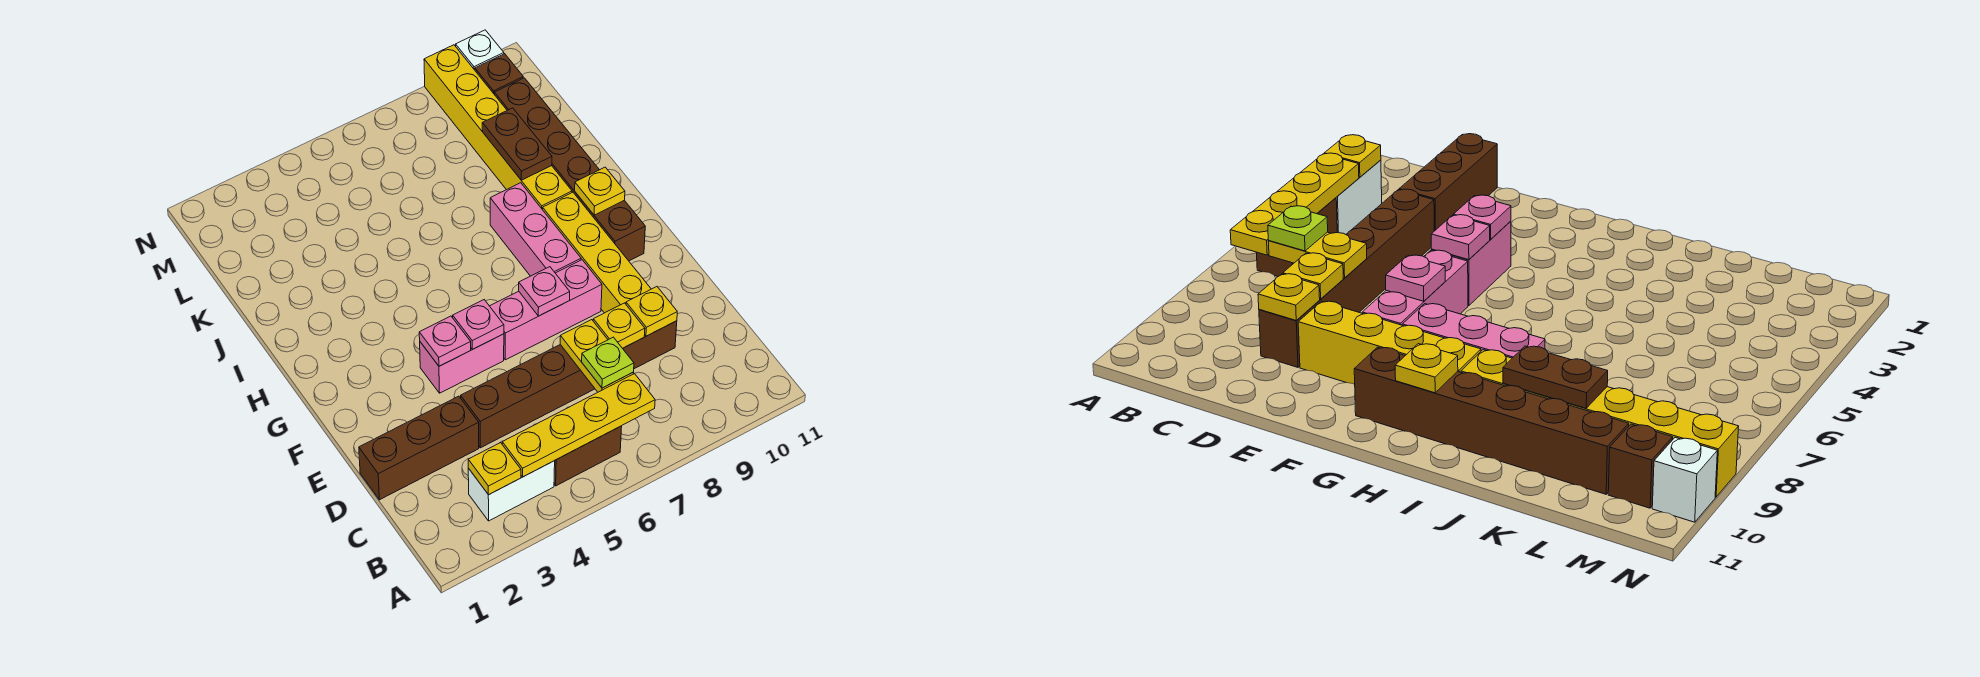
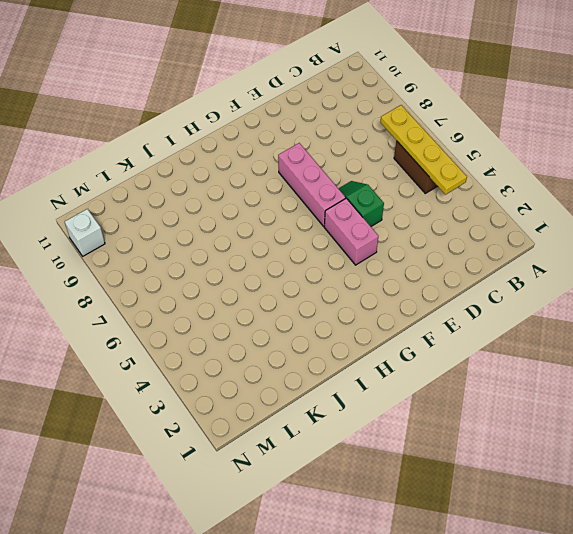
green slope E5:E6 level 1 top 5 -> none
none -> white brick B3:B4 level 1
none -> brown brick D1:D3 level 1
none -> brown brick D4:D9 level 1

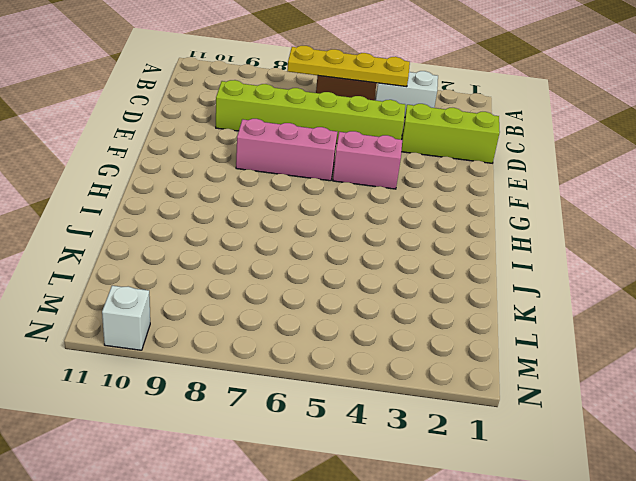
lime brick D1:D3 level 1 -> brown brick D1:D3 level 1
lime brick D4:D9 level 1 -> brown brick D4:D9 level 1
none -> yellow brick E9:H9 level 1
none -> pink brick G8:I8 level 1
none -> brown brick G10:L10 level 1

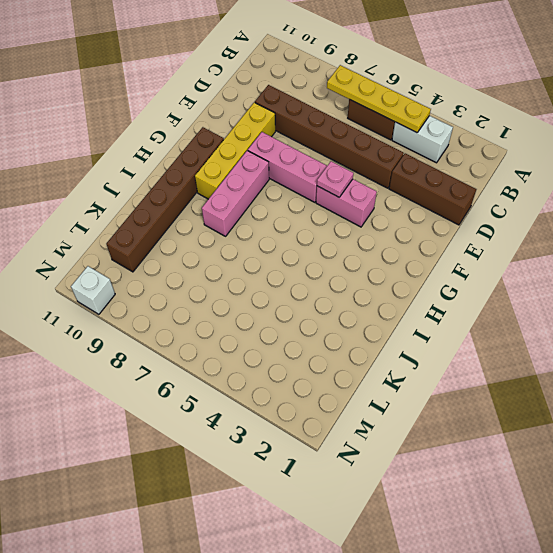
none -> yellow brick I9:N9 level 1
none -> brown brick M10 level 1
none -> yellow plate B3 level 2

